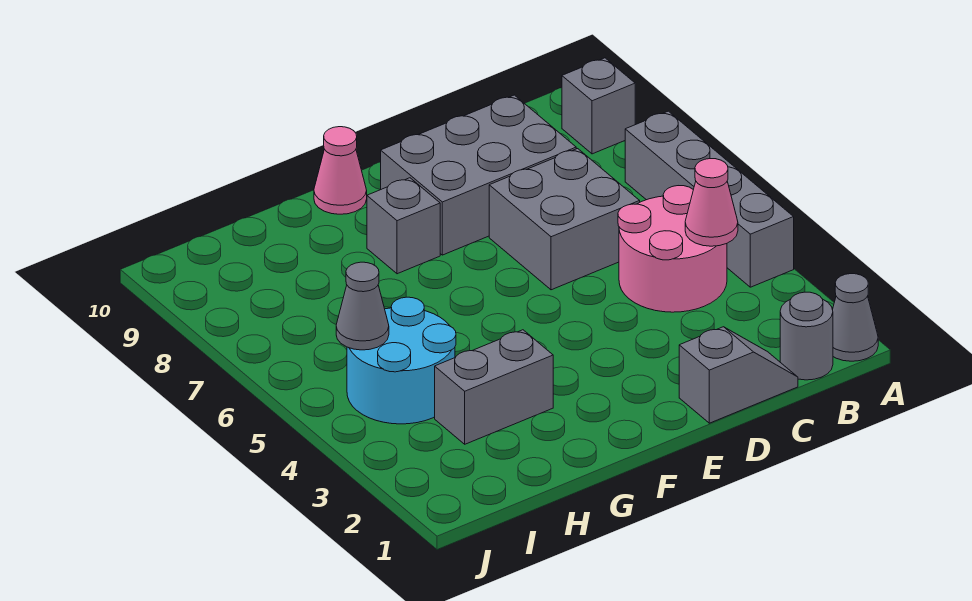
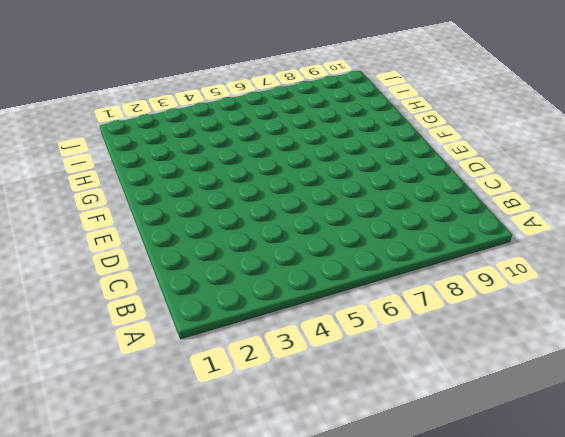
none -> grey cone A1 level 1
none -> grey brick A4:A7 level 1
none -> grey brick A9 level 1

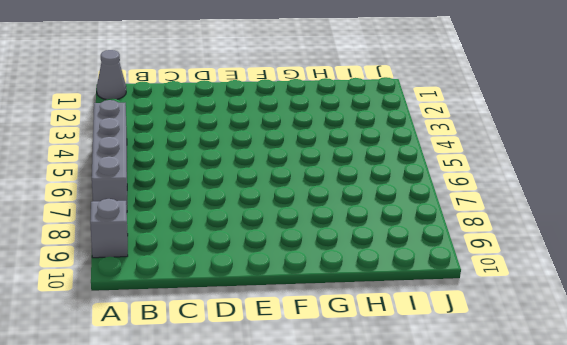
none -> grey round brick B1 level 1
none -> pink round brick B4:C5 level 1
none -> grey slope C1:D1 level 1 top D

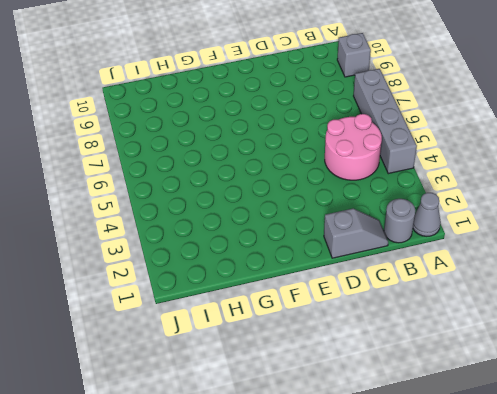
none -> grey brick C6:D7 level 1
none -> grey brick C8:E9 level 1
none -> grey brick F8 level 1

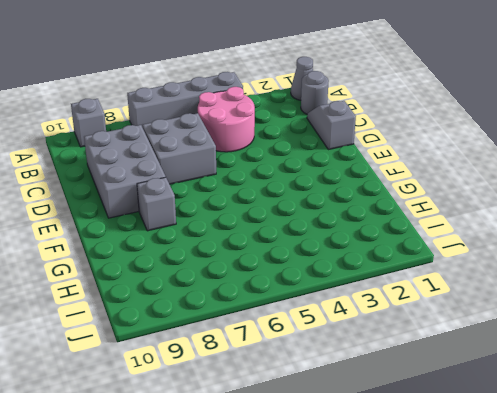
none -> pink cone F10 level 1
none -> grey brick G3:H3 level 1
none -> cyan round brick H4:I5 level 1

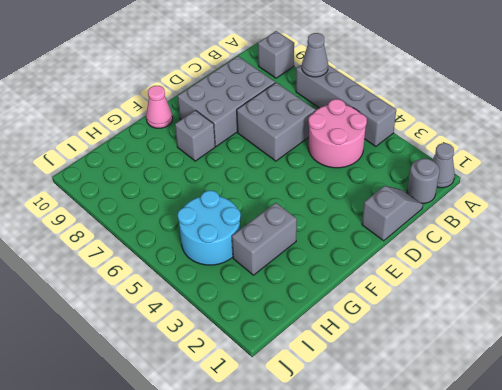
grey cone A7 level 2 -> grey cone I5 level 2
none -> pink cone B4 level 2

